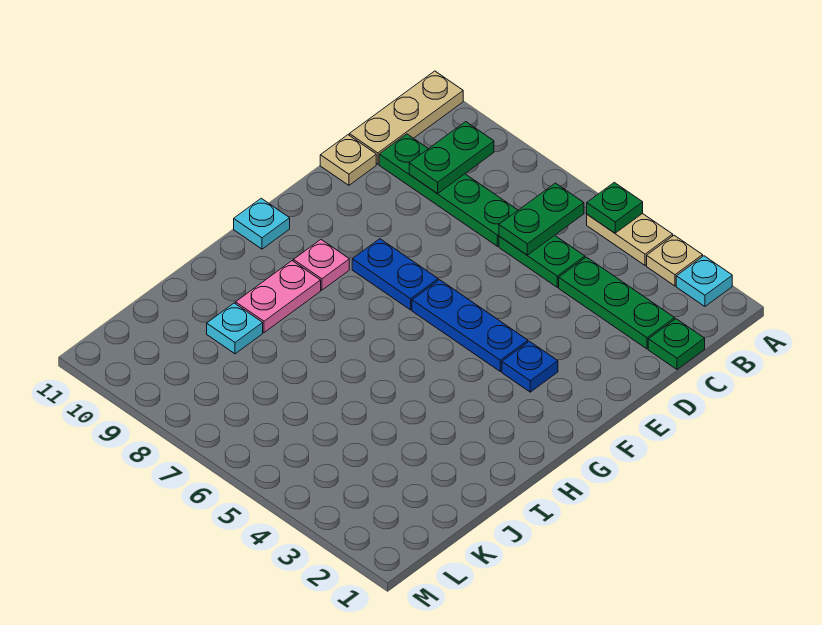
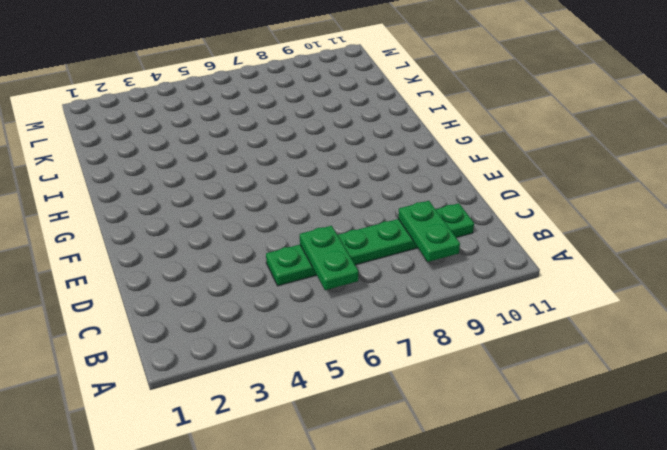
none -> cyan plate A2 level 1
none -> tan plate A3 level 1
none -> tan plate A4:A5 level 1

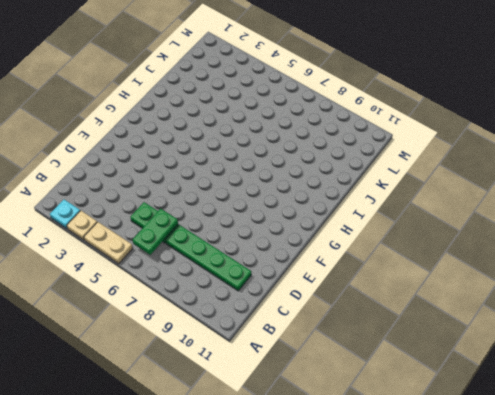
none -> tan plate A11:C11 level 1
none -> green plate C1 level 1
none -> green plate C2:C4 level 1

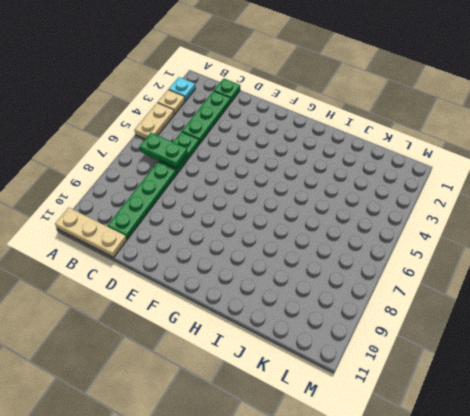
none -> tan plate D11 level 1
none -> blue plate F3 level 1
none -> blue plate F4:F6 level 1

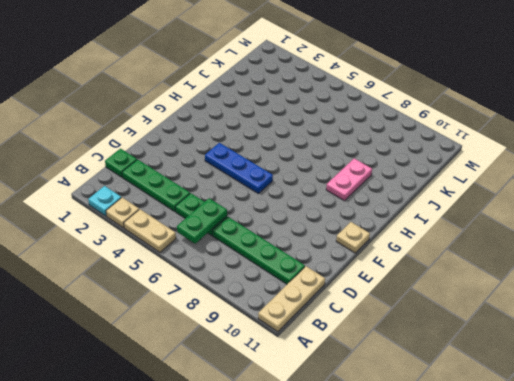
tan plate F11 level 1 -> tan plate D11 level 1
none -> blue plate F3 level 1
none -> blue plate F7:F8 level 1
none -> pink plate G9 level 1

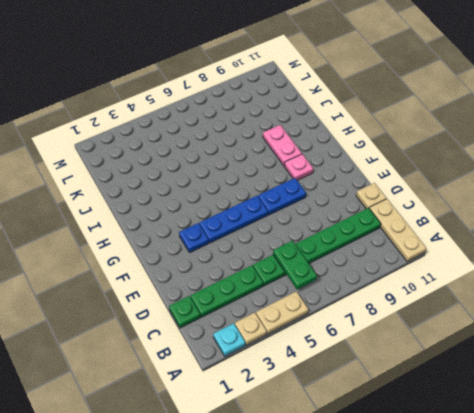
none -> cyan plate G11 level 1
none -> cyan plate J9 level 1
none -> green plate A5 level 2

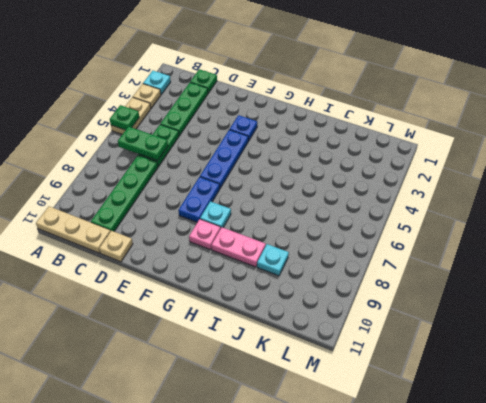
cyan plate G8 level 1 -> cyan plate G11 level 1
none -> green plate B9:C9 level 2

